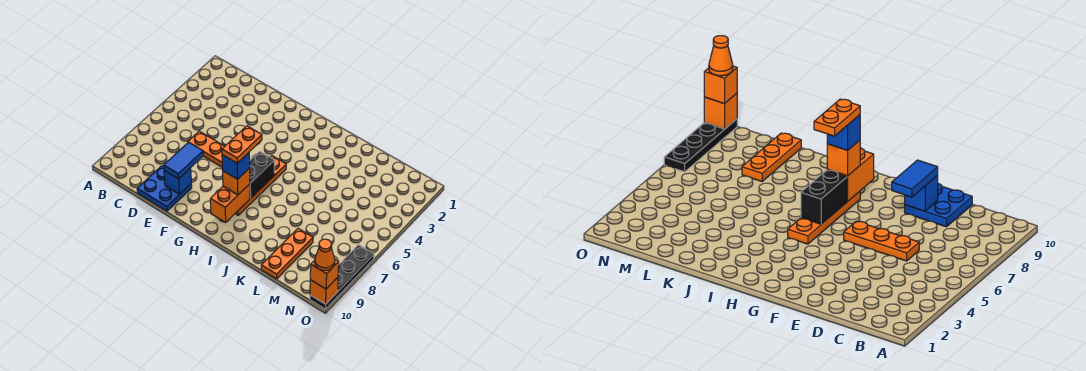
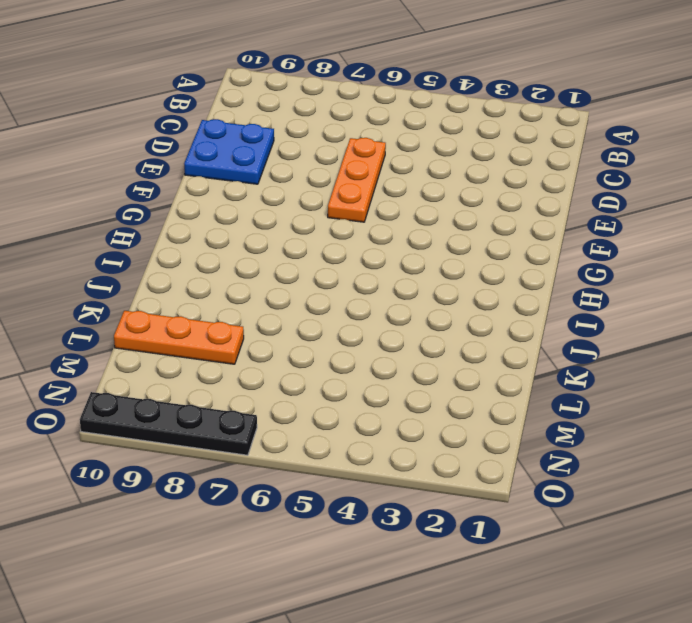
none -> orange plate H5:H8 level 1
none -> blue brick E9 level 2
none -> black brick H6:H7 level 2

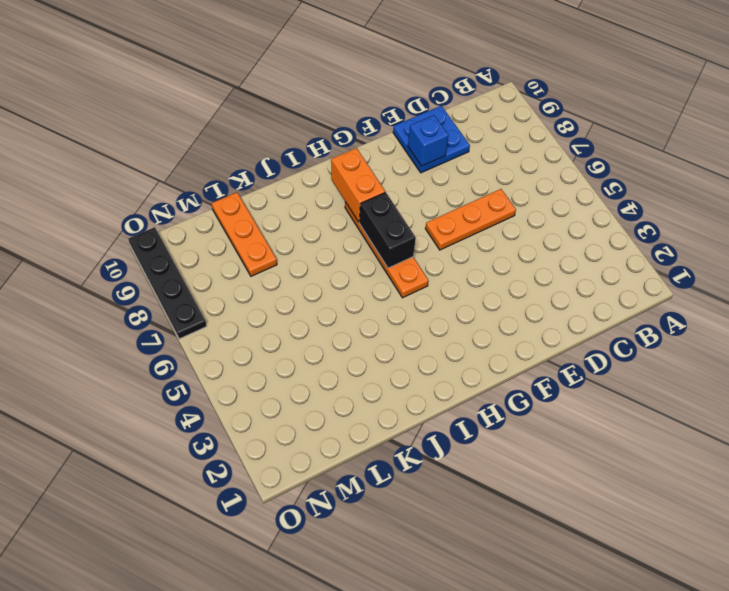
none -> orange brick O10 level 2
none -> blue tile E8:E9 level 3
none -> orange brick H8 level 3

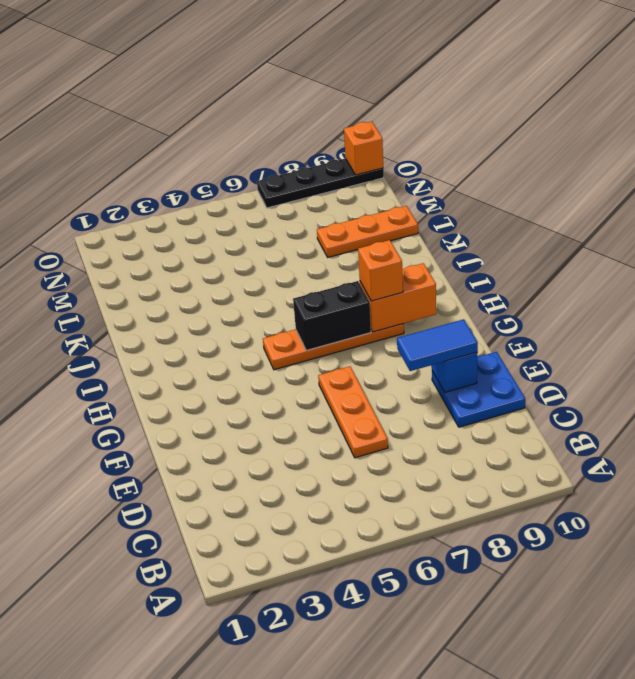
none -> orange brick O10 level 3
none -> blue brick H8 level 4
none -> orange cone O10 level 4

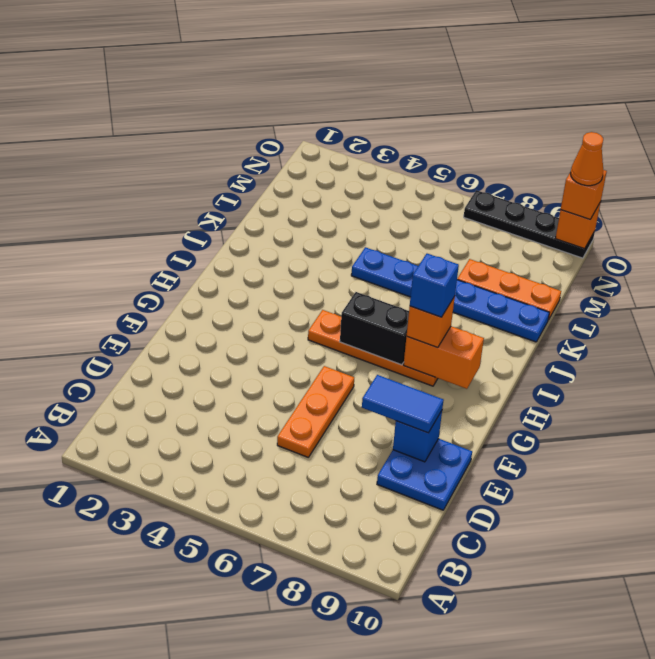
blue plate K5:K10 level 1 -> none
none -> orange plate H7:H8 level 5

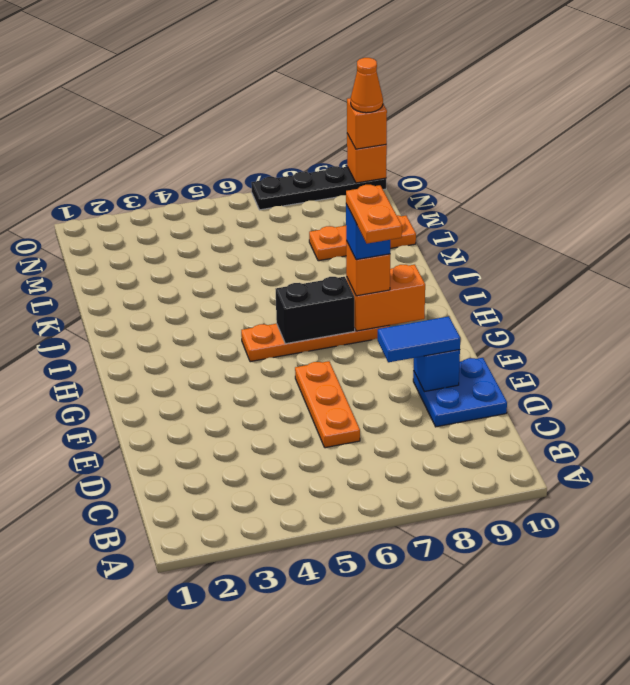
orange plate G8:H8 level 5 -> orange plate H7:H8 level 5

